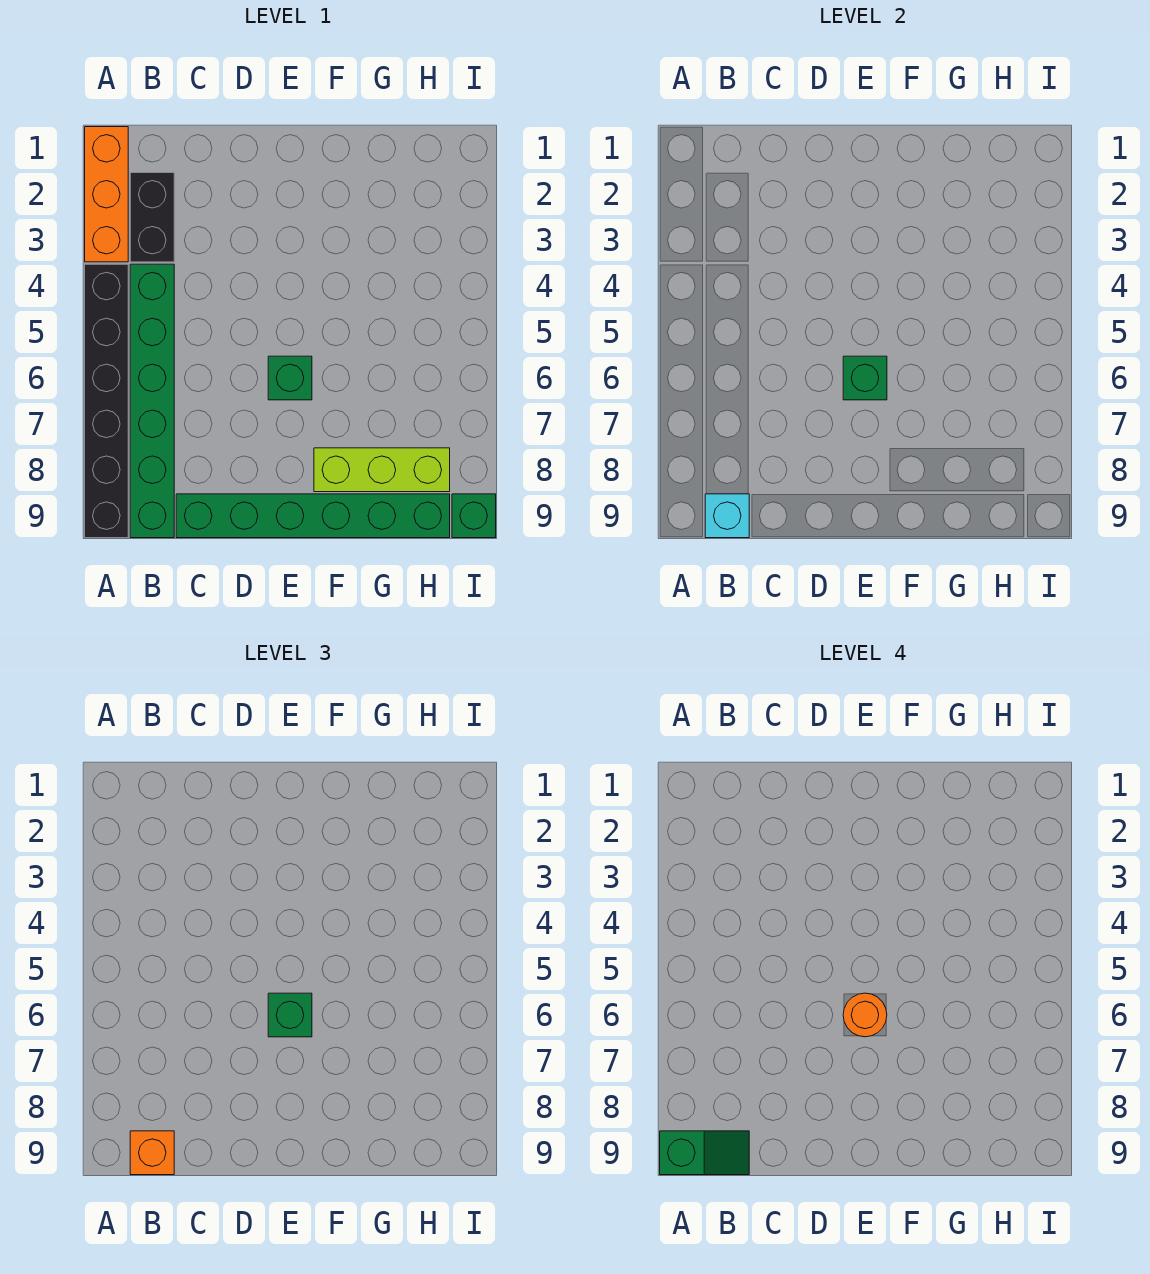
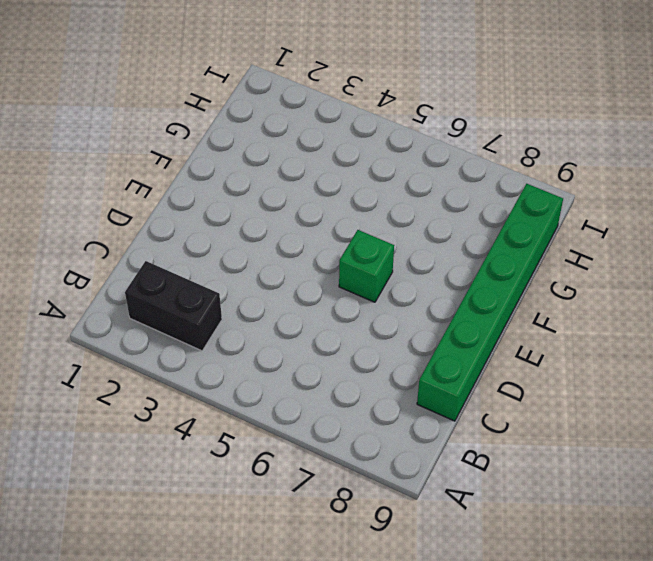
none -> orange brick A1:A3 level 1
none -> black brick A4:A9 level 1
none -> green brick B4:B9 level 1

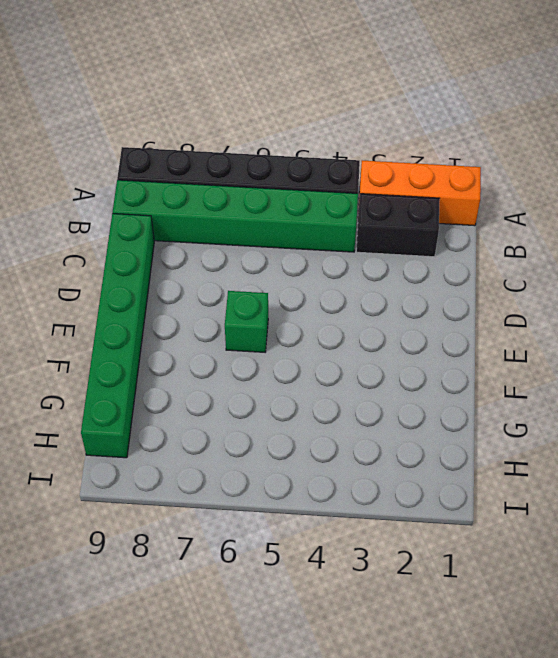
none -> lime brick F8:H8 level 1
none -> green brick I9 level 1
none -> cyan brick B9 level 2

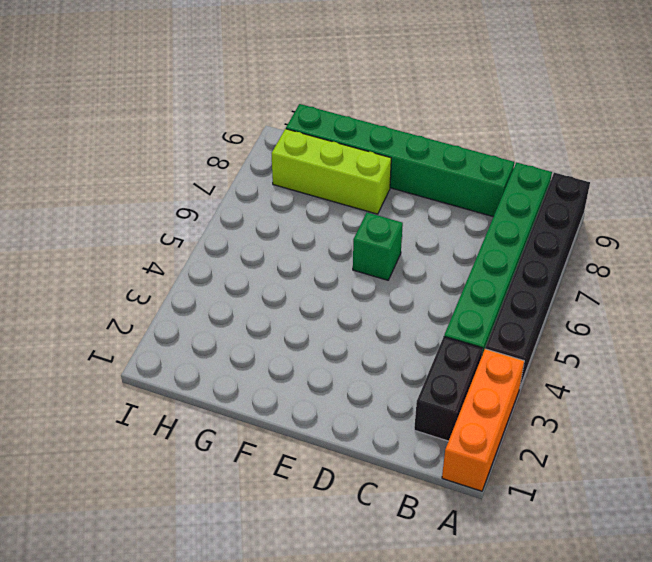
none -> green brick I9 level 1
none -> cyan brick B9 level 2
none -> green brick E6 level 2

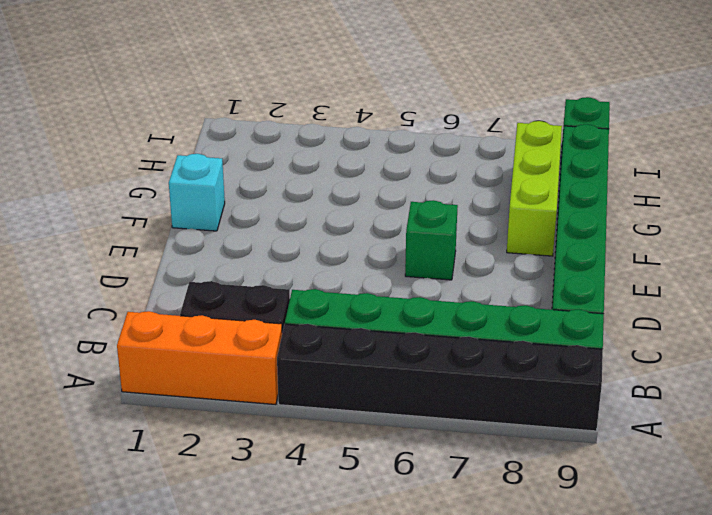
cyan brick F1 level 1 -> cyan brick B9 level 2
none -> green brick E6 level 2
none -> orange brick B9 level 3
none -> green brick E6 level 3

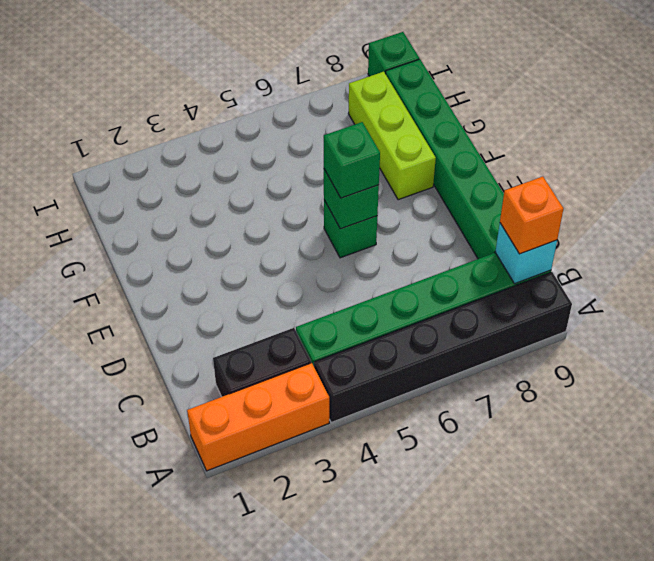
none -> green slope A9:B9 level 4 top A
none -> orange round brick E6 level 4

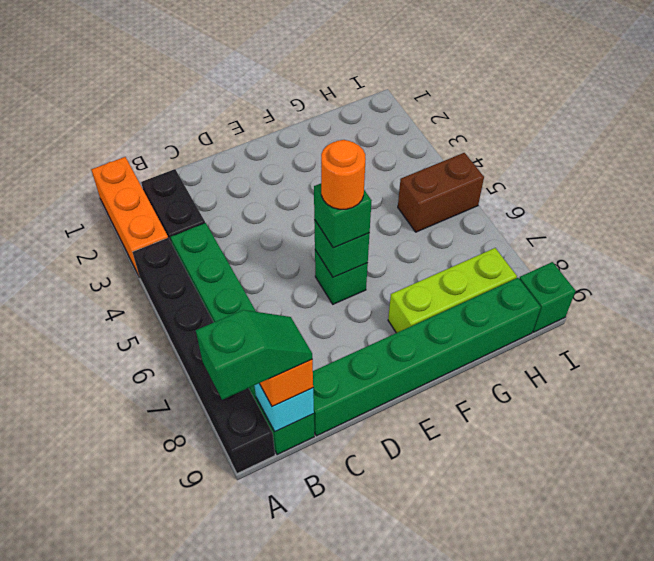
brown brick H5:I5 level 1 -> none

